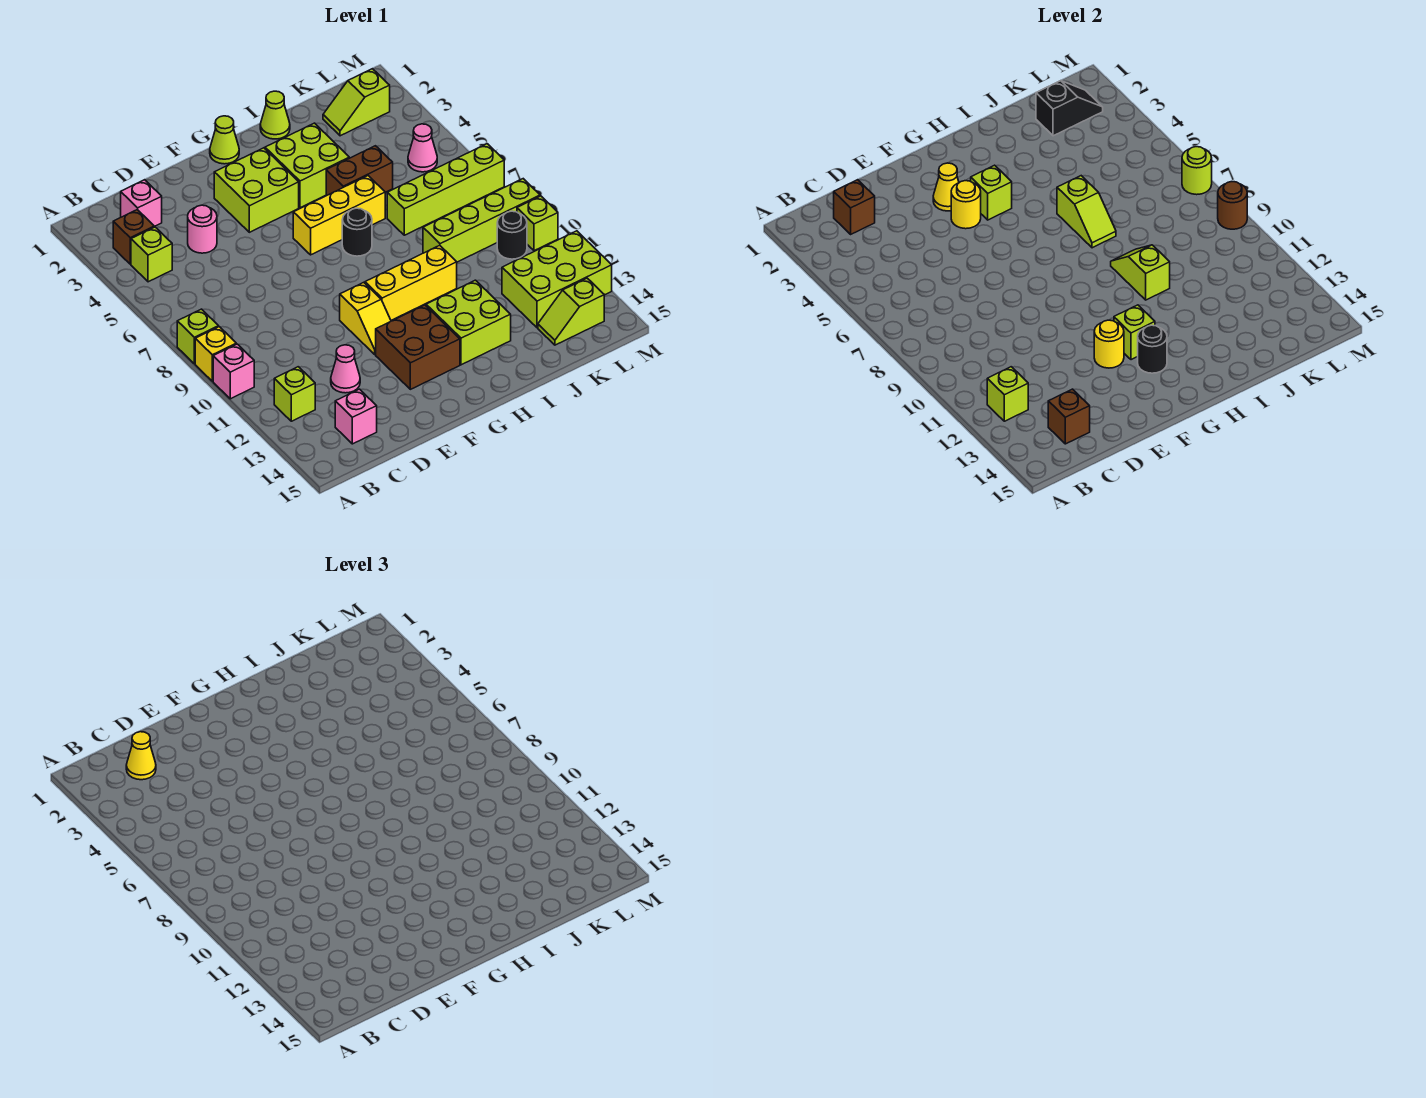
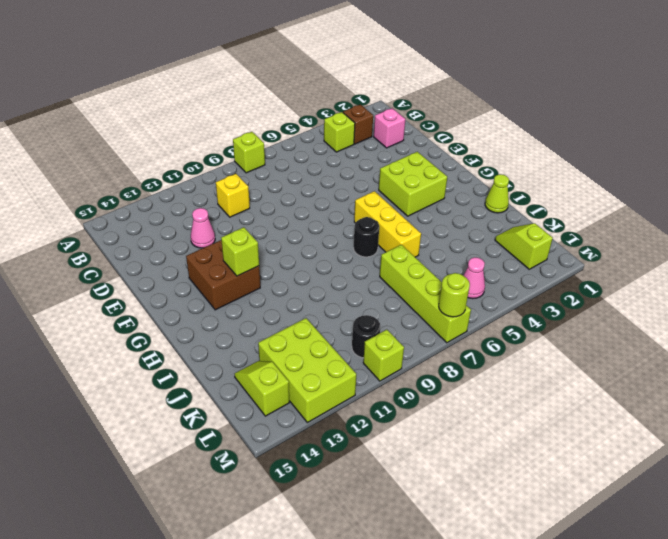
yellow brick C10 level 1 -> yellow brick A9 level 1
none -> pink brick A10 level 1
none -> lime brick B12 level 1
none -> pink brick C14 level 1
none -> pink round brick D4 level 1

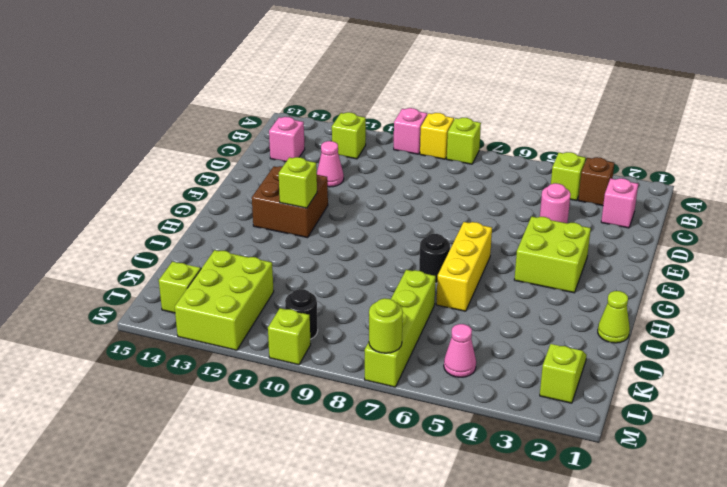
none -> yellow slope F10:F11 level 1 top 10
none -> lime cone G1 level 1
none -> yellow brick G10:I10 level 1
none -> lime brick H3:I4 level 1

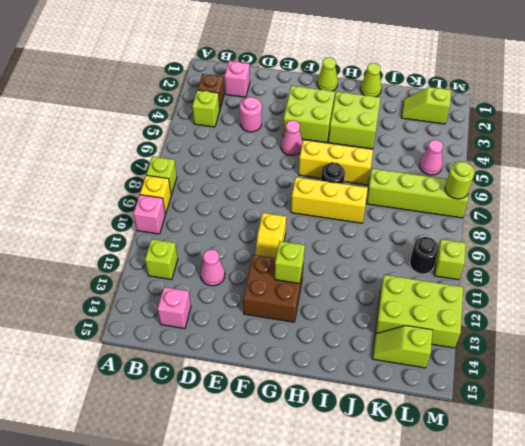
pink cone F5 level 1 -> none
yellow brick G8:I8 level 1 -> yellow brick G10:I10 level 1
none -> lime brick H12:I13 level 1
none -> brown brick I5:J5 level 1
none -> lime brick J9:M9 level 1
none -> lime brick B12 level 2

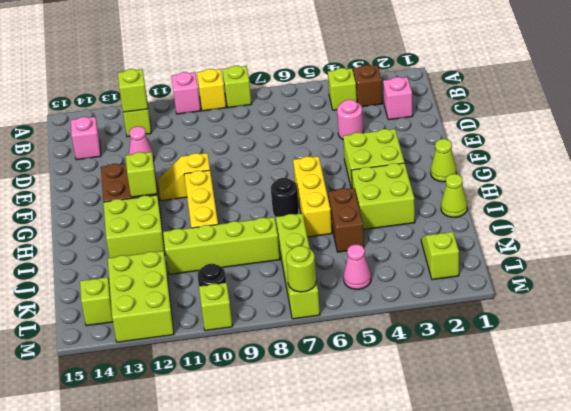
lime brick J8:J11 level 1 -> lime brick J9:M9 level 1
none -> brown brick C2 level 2
none -> brown brick C14 level 2
none -> yellow cone F3 level 2
none -> yellow round brick F4 level 2

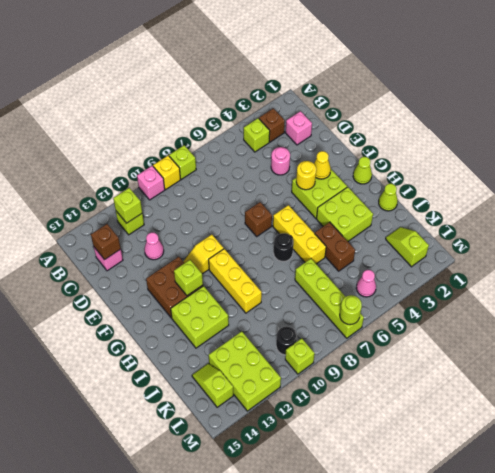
brown brick F7 level 1 -> brown brick C2 level 2
none -> lime brick J9:M9 level 1
none -> yellow round brick F12 level 2
none -> lime brick G4 level 2
none -> black round brick G13 level 2

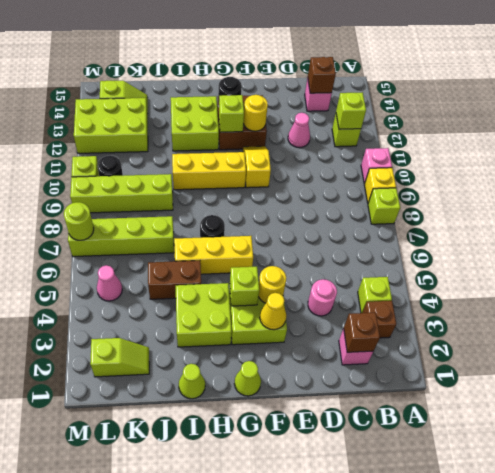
none -> lime slope I6:I7 level 2 top 6
none -> lime slope I9:I10 level 2 top 10
none -> black slope K2:L2 level 2 top K
none -> brown round brick M9 level 2

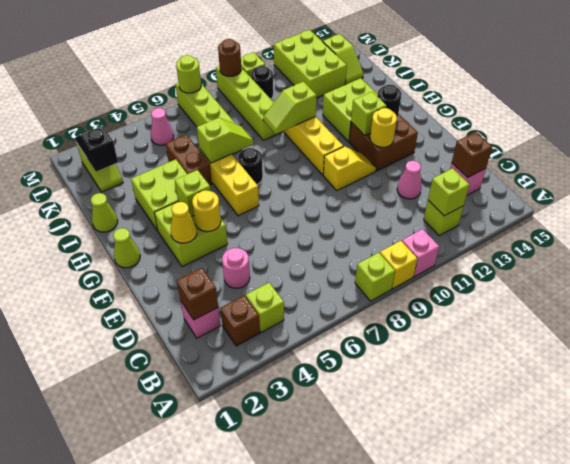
none -> yellow cone C2 level 3

